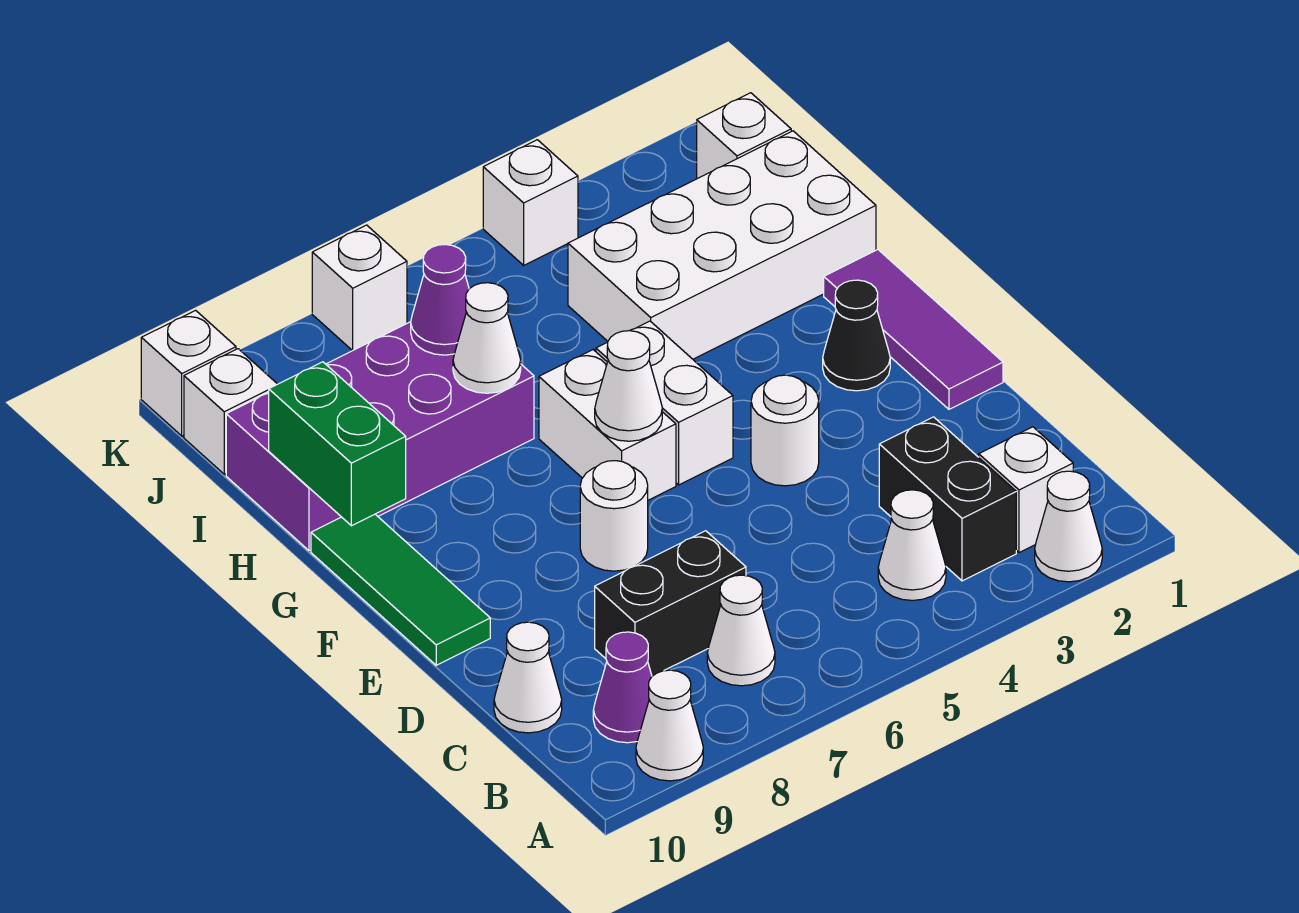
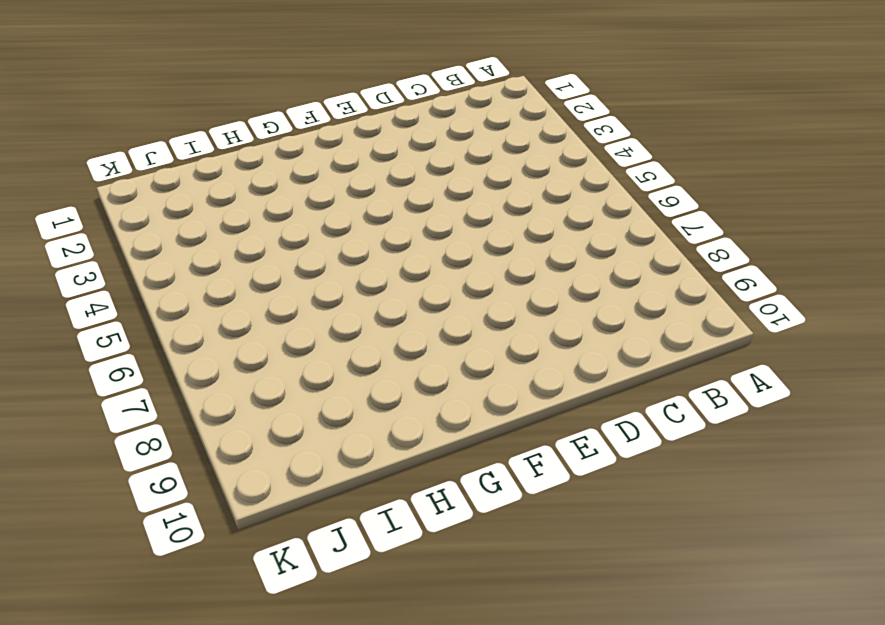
none -> white cone A2 level 1
none -> white cone A9 level 1
none -> white brick B2 level 1

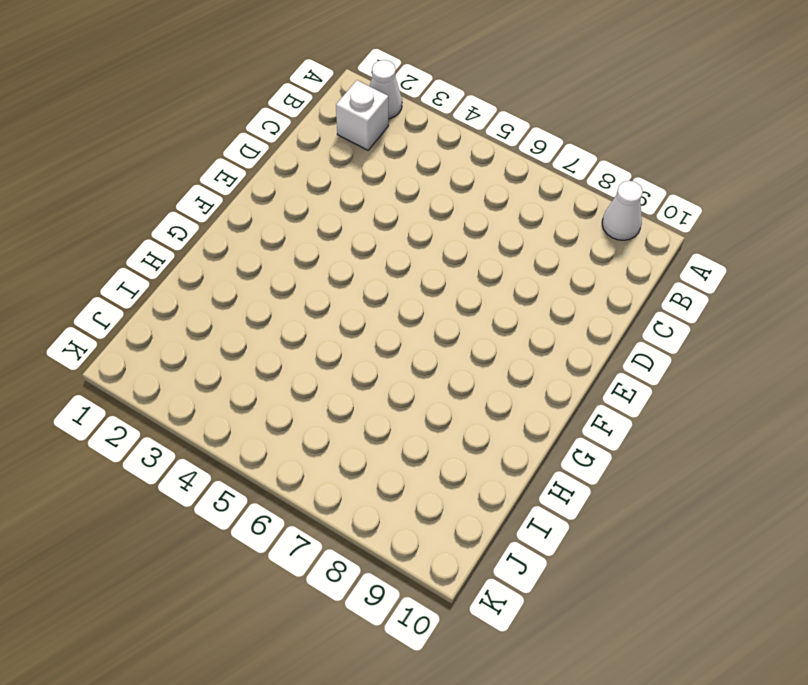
none -> black brick B3:C3 level 1
none -> white cone B4 level 1
none -> white cone B7 level 1

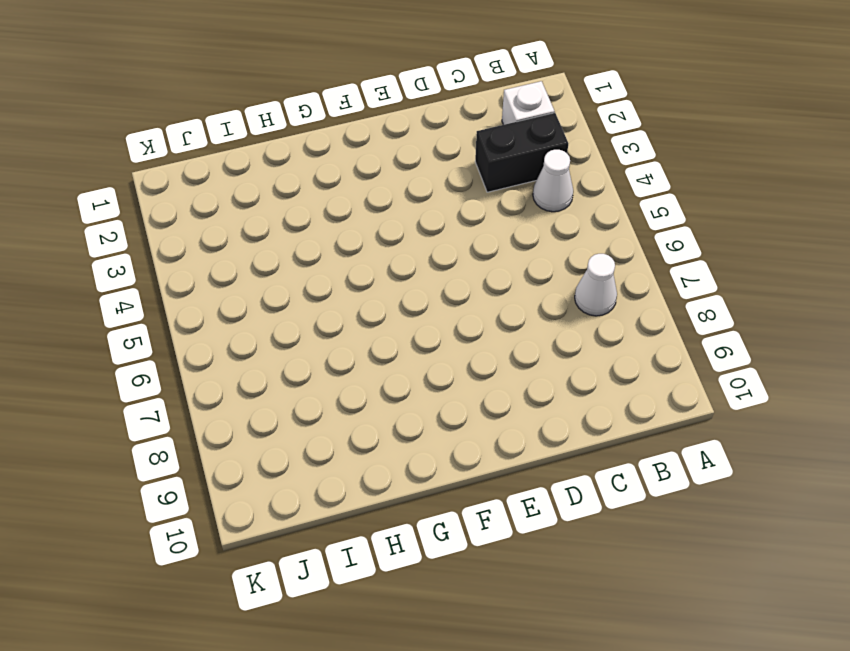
none -> white cone A2 level 1
none -> white cone A9 level 1
none -> purple cone B9 level 1

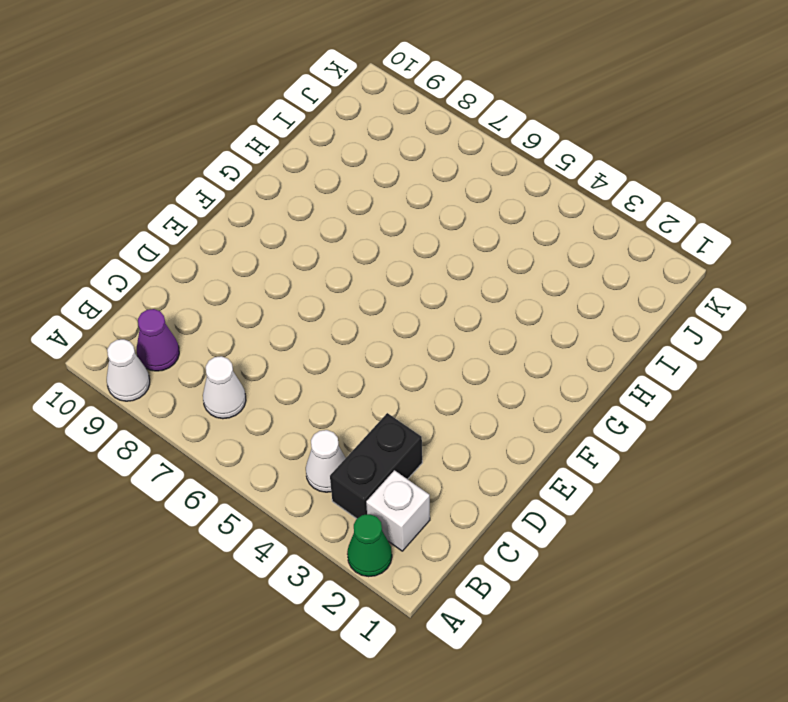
green cone A2 level 1 -> white cone A2 level 1
none -> black brick C7:C8 level 1
none -> white cone C10 level 1
none -> purple tile E1:G1 level 1

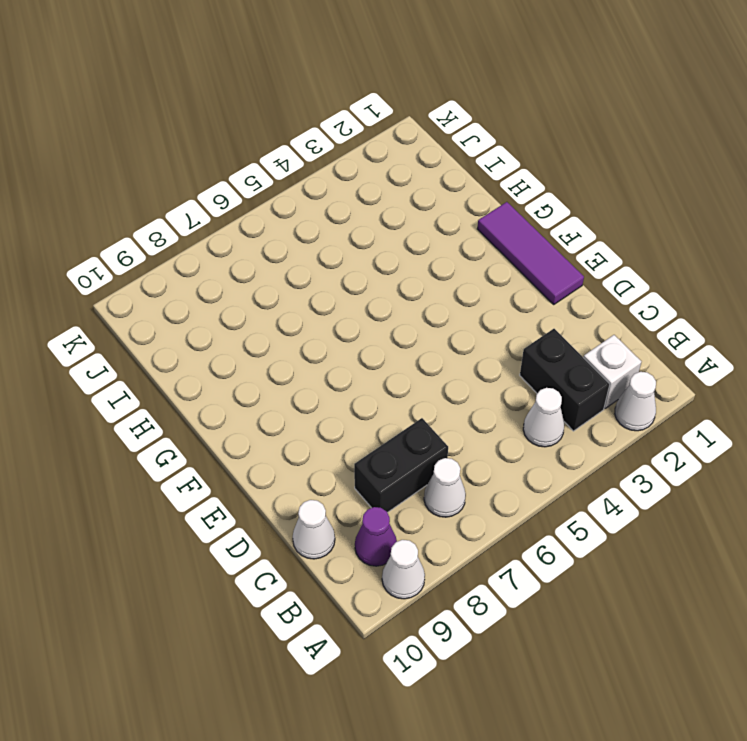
none -> white round brick E4 level 1
none -> white round brick E7 level 1
none -> green tile E10:G10 level 1

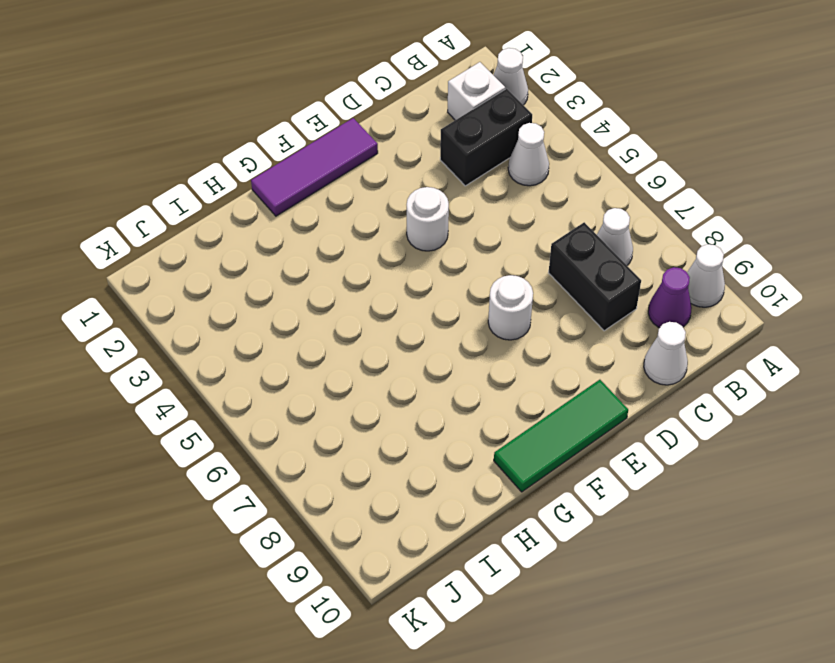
none -> black cone F2 level 1
none -> white brick F5:G5 level 1
none -> white brick F6:G6 level 1

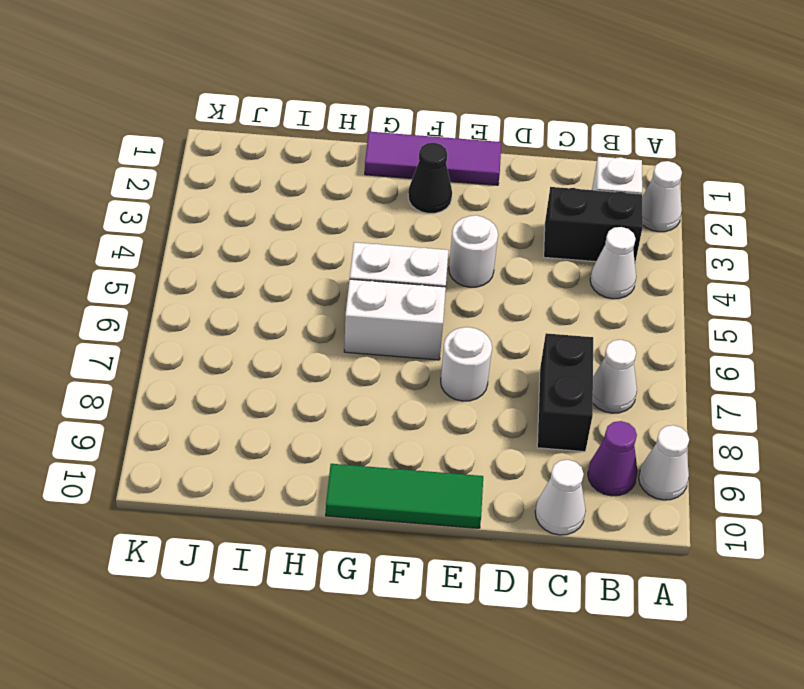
none -> white brick H1:I4 level 1
none -> purple brick H7:I10 level 1
none -> white brick J1 level 1

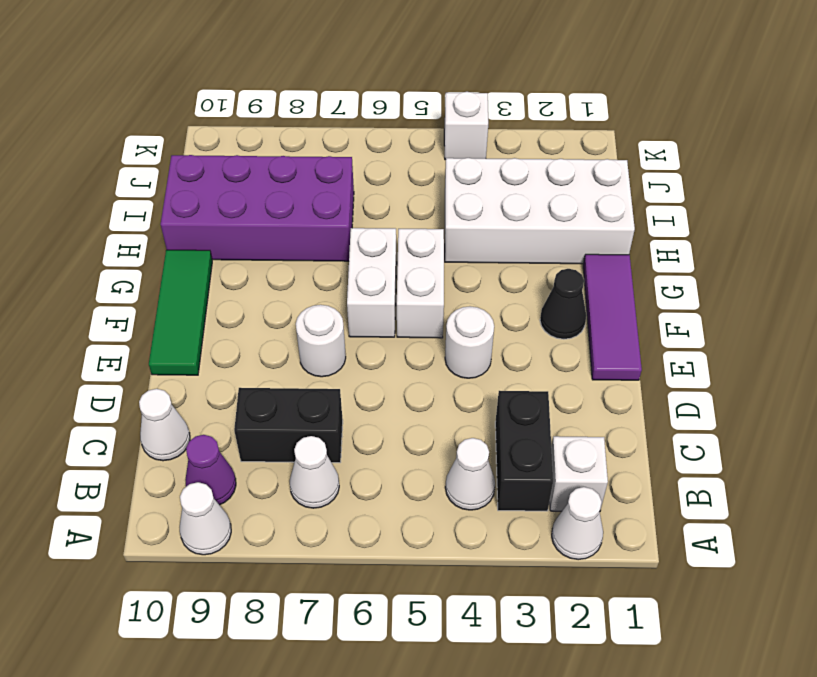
none -> white brick J1 level 1
none -> white brick J10 level 1
none -> white brick K7 level 1

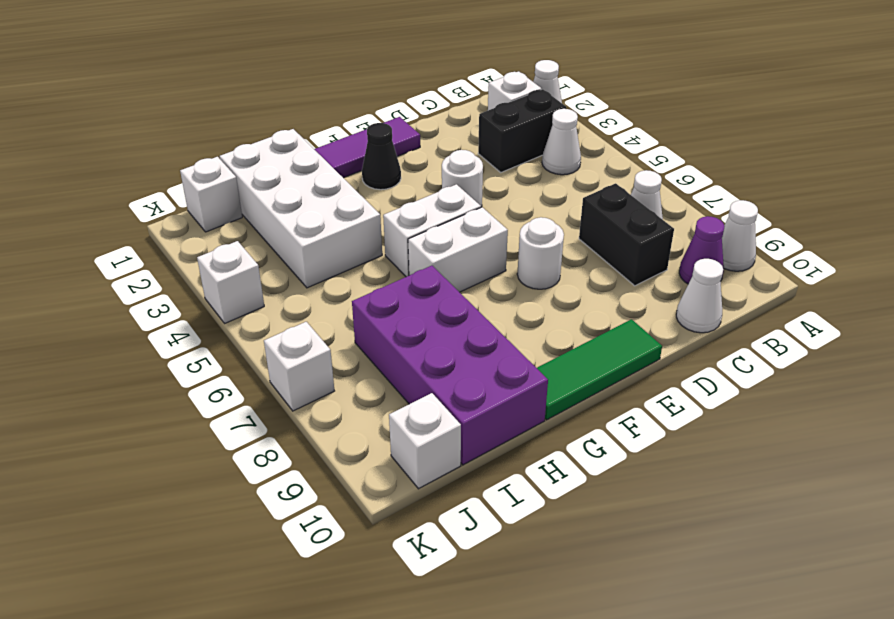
none -> white brick K10 level 1
none -> white cone F6 level 2
none -> green brick G10:H10 level 2

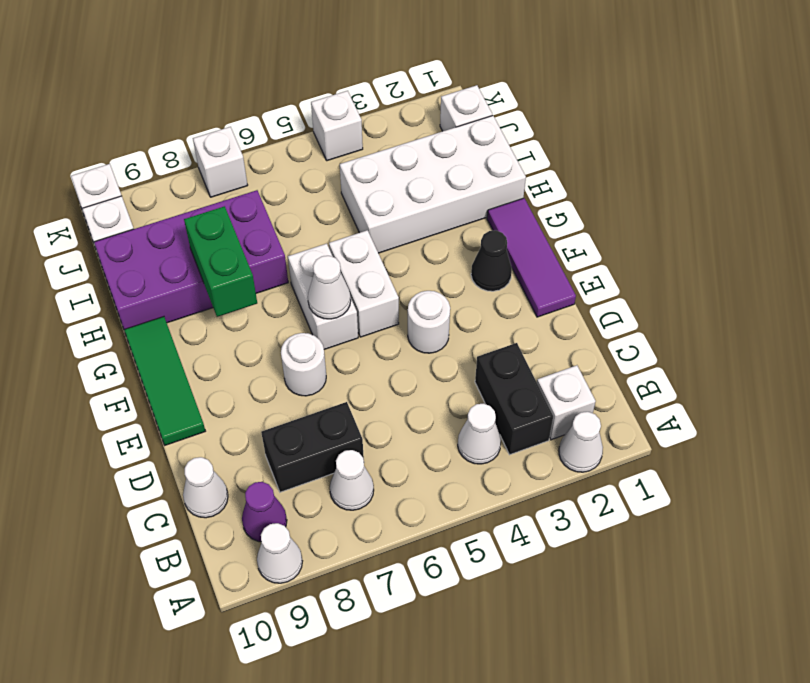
green brick G8:H8 level 2 -> green brick G10:H10 level 2
none -> white cone H7 level 2
none -> purple cone I7 level 2

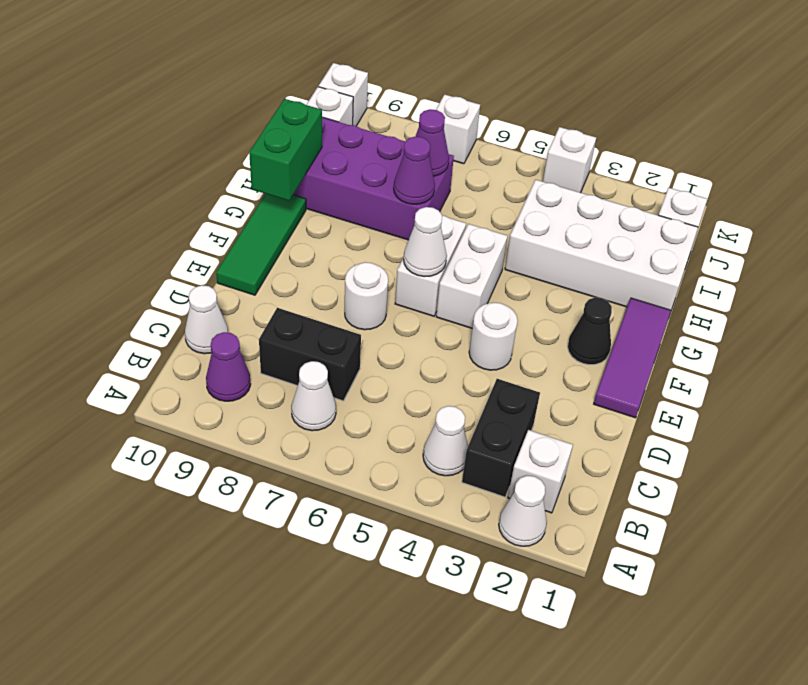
purple cone H7 level 2 -> white cone H7 level 2
none -> white cone A9 level 1

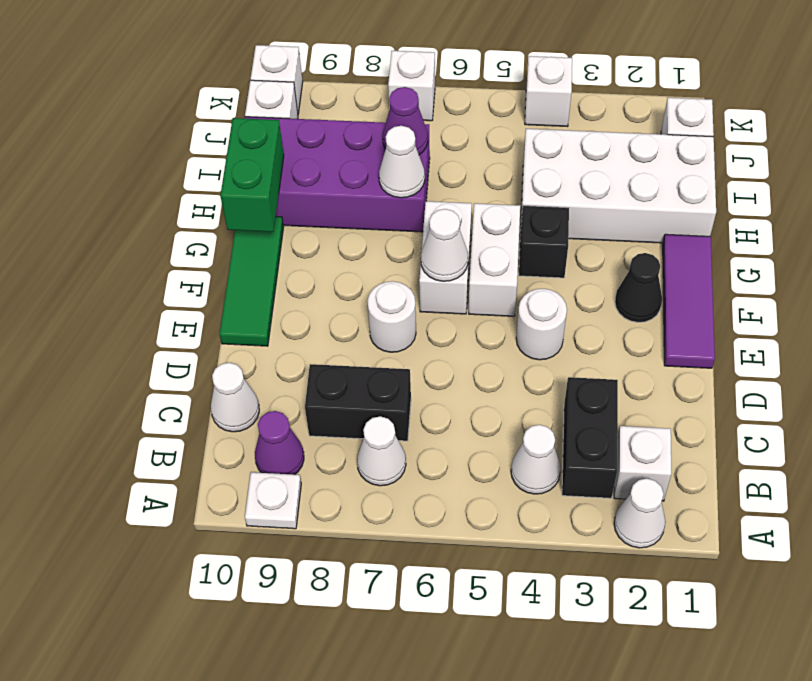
white plate A9 level 1 -> white cone A9 level 1
black brick G4 level 1 -> none

